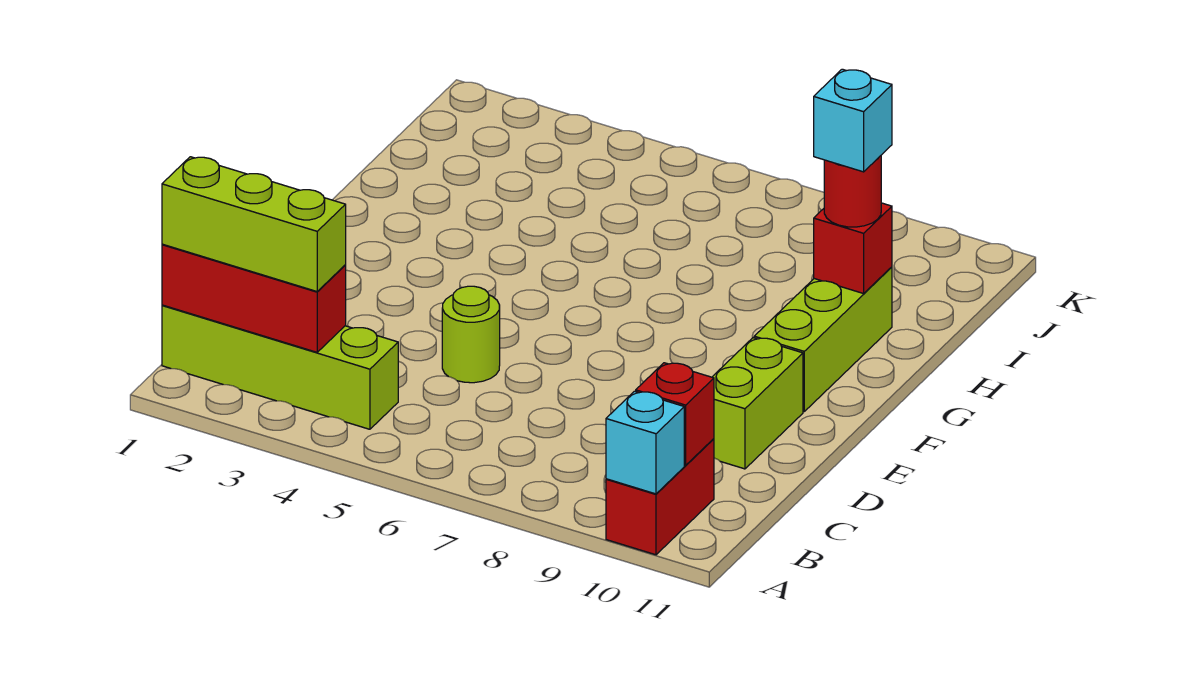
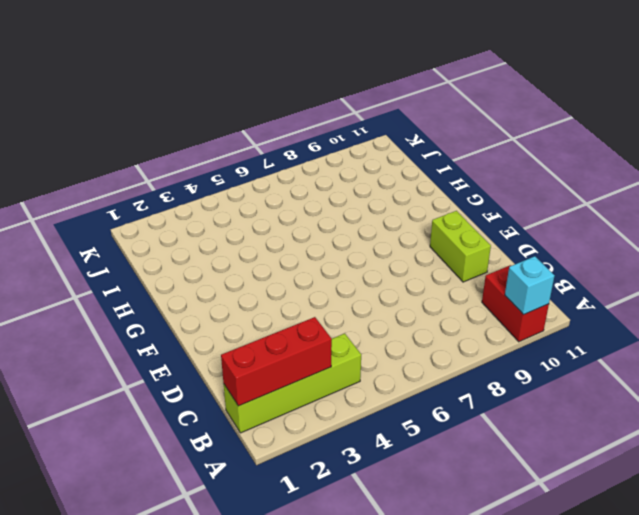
none -> lime round brick D5 level 1
none -> lime brick F10:H10 level 1
none -> red brick B10 level 2

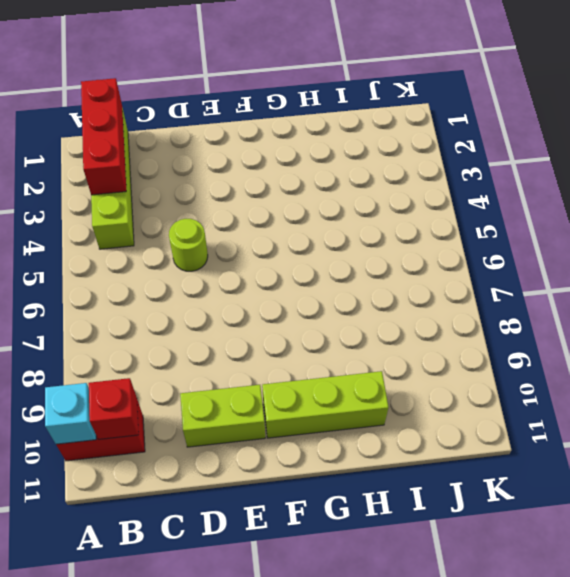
none -> red brick H10 level 2
none -> lime brick B1:B3 level 3
none -> red round brick H10 level 3

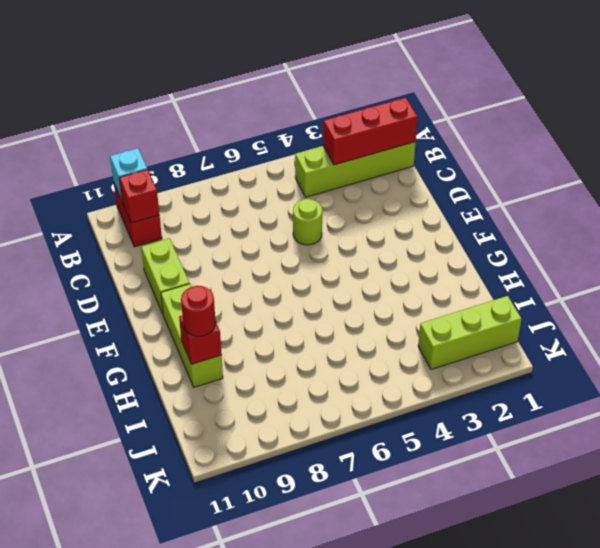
lime brick J1:J3 level 1 -> lime brick B1:B3 level 3
none -> cyan brick H10 level 4

